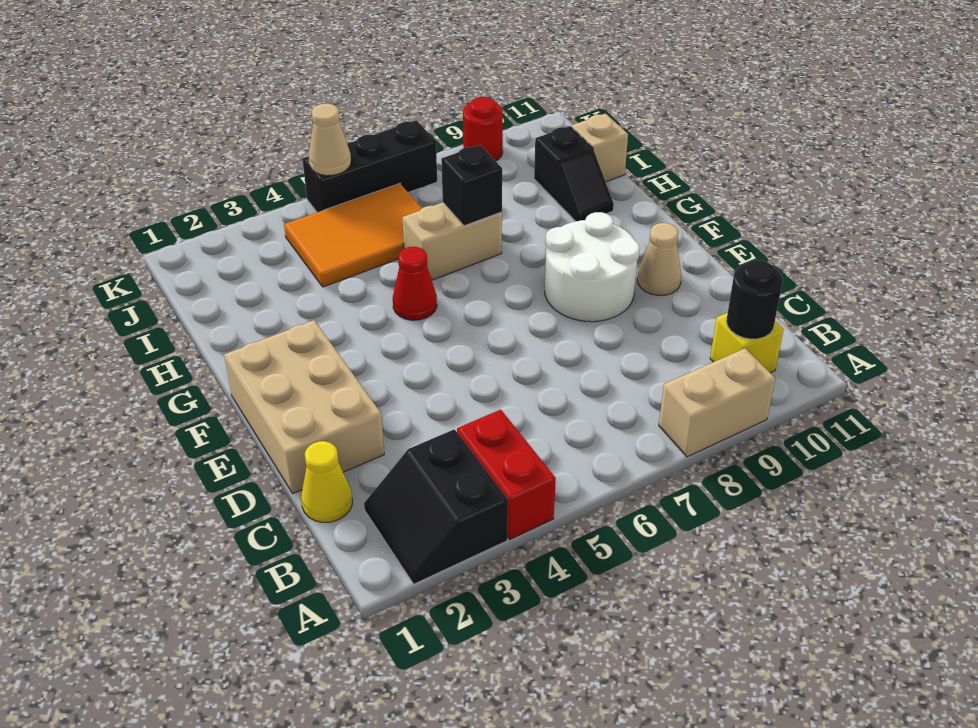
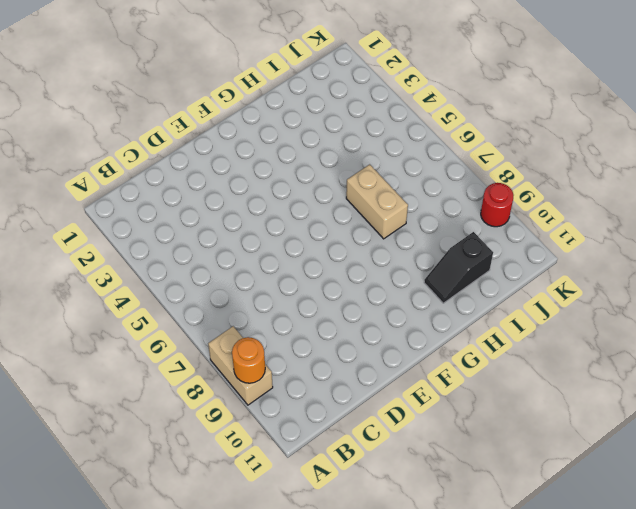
orange round brick A9 level 2 -> none
none -> black slope A2:B3 level 1 top 3
none -> red brick A4:B4 level 1
none -> yellow brick B10 level 1

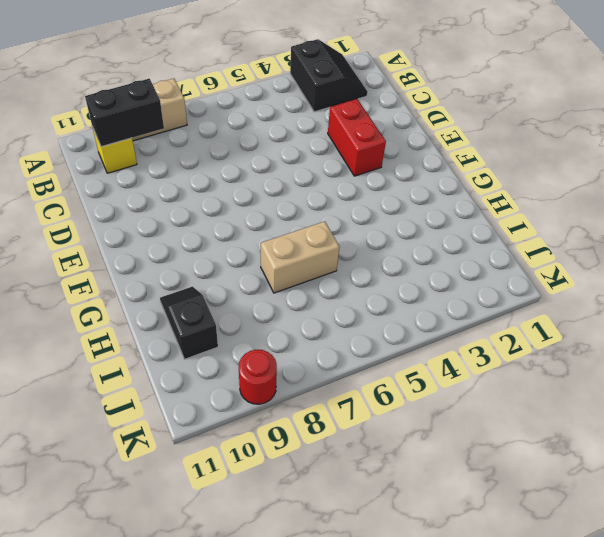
black brick B9:B10 level 2 -> black round brick B10 level 2
red brick D3:E3 level 1 -> red brick A4:B4 level 1
none -> yellow cone C1 level 1
none -> tan brick D1:F2 level 1
none -> white round brick E8:F9 level 1

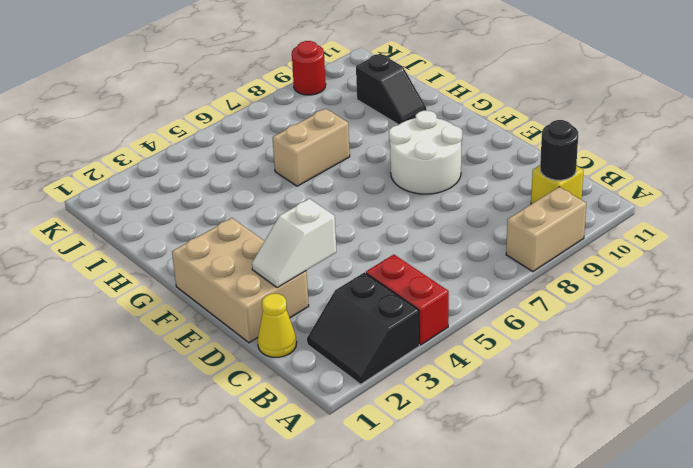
white slope D2:D3 level 2 top 3 -> none
none -> tan cone E10 level 1
none -> red cone G5 level 1
none -> orange tile I4:J6 level 1

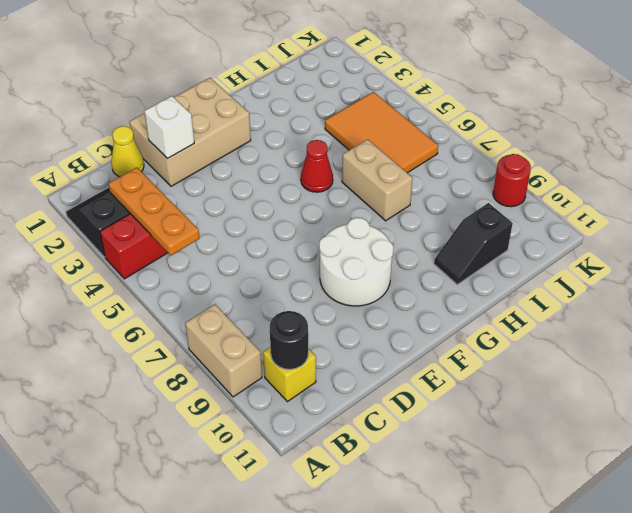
orange plate B3:B5 level 2 -> none
white brick D2 level 2 -> none
none -> tan cone E10 level 1
none -> tan brick I11 level 1
none -> black brick K5:K7 level 1

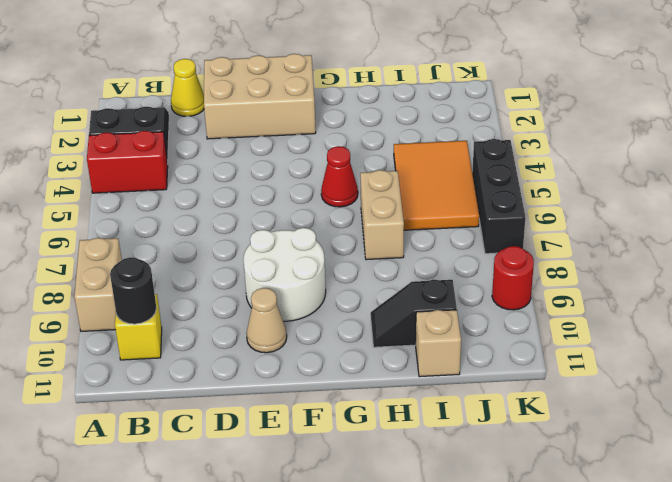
none -> black brick H7 level 2
none -> tan cone K5 level 2

